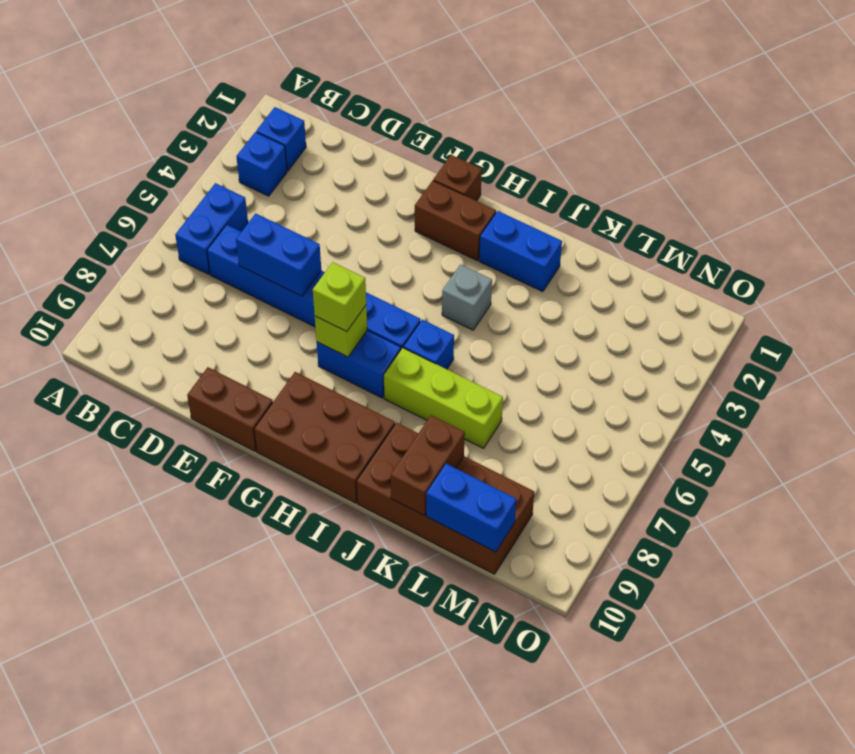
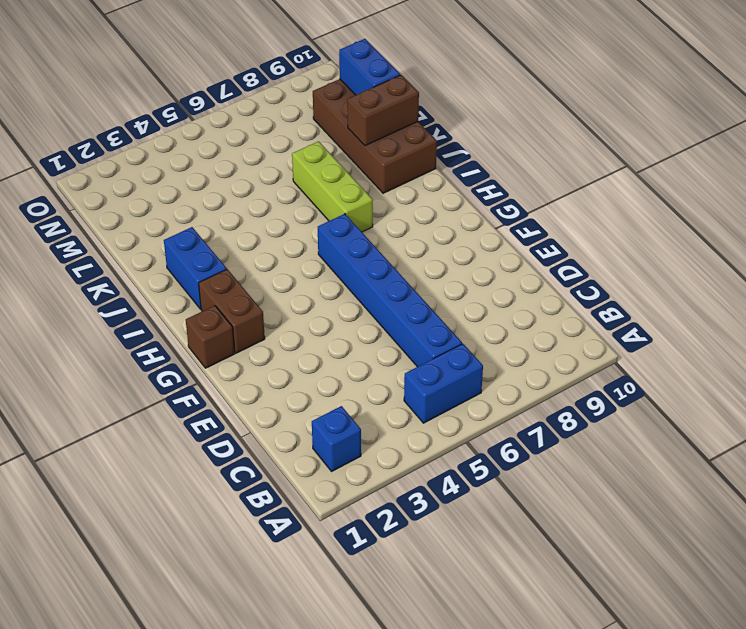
none -> blue brick B3 level 1
none -> brown brick E10:F10 level 1
none -> blue brick G7:H7 level 1

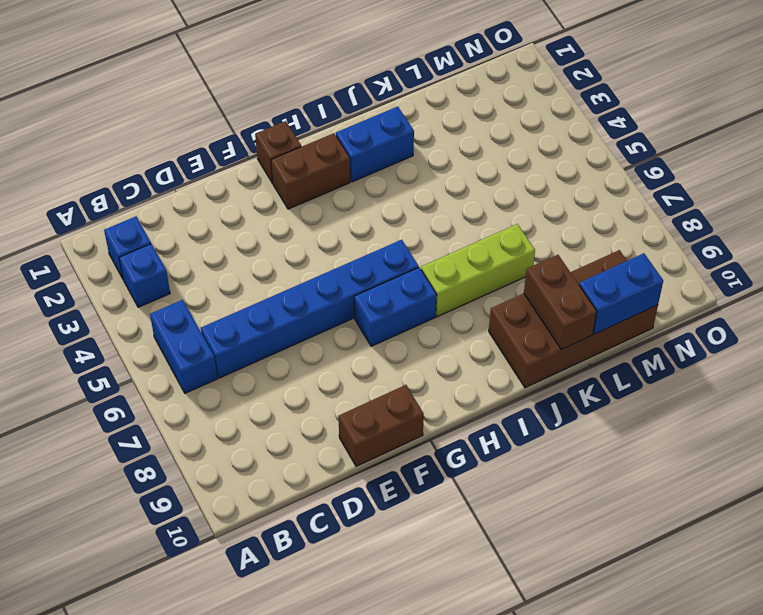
none -> brown brick G9:I10 level 1
none -> grey brick I4 level 1
none -> blue brick I6 level 1

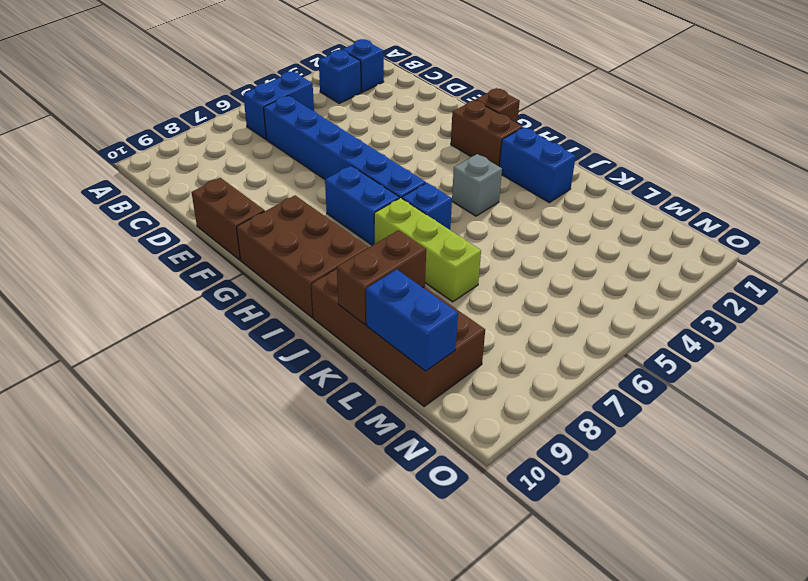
none -> blue brick D6:E6 level 2
none -> lime brick G7 level 2
none -> lime brick G7 level 3

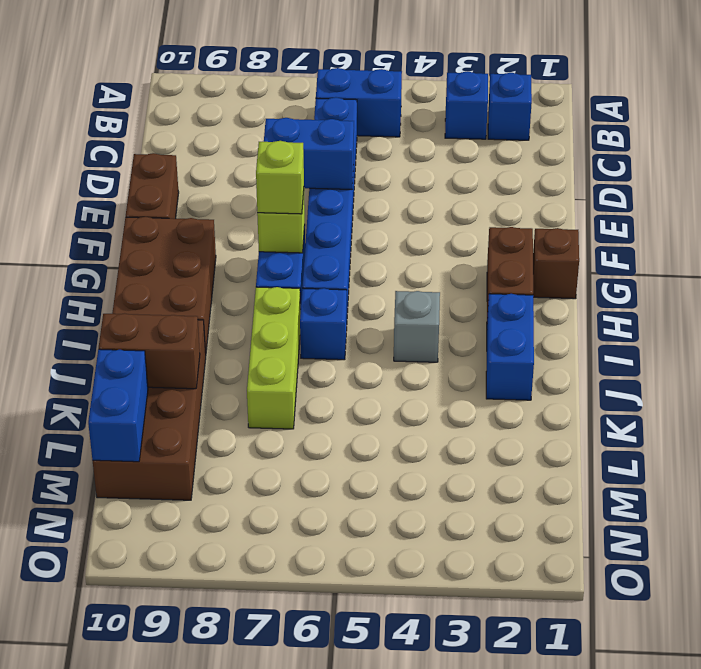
blue brick E6:E7 level 2 -> blue brick D6:E6 level 2

